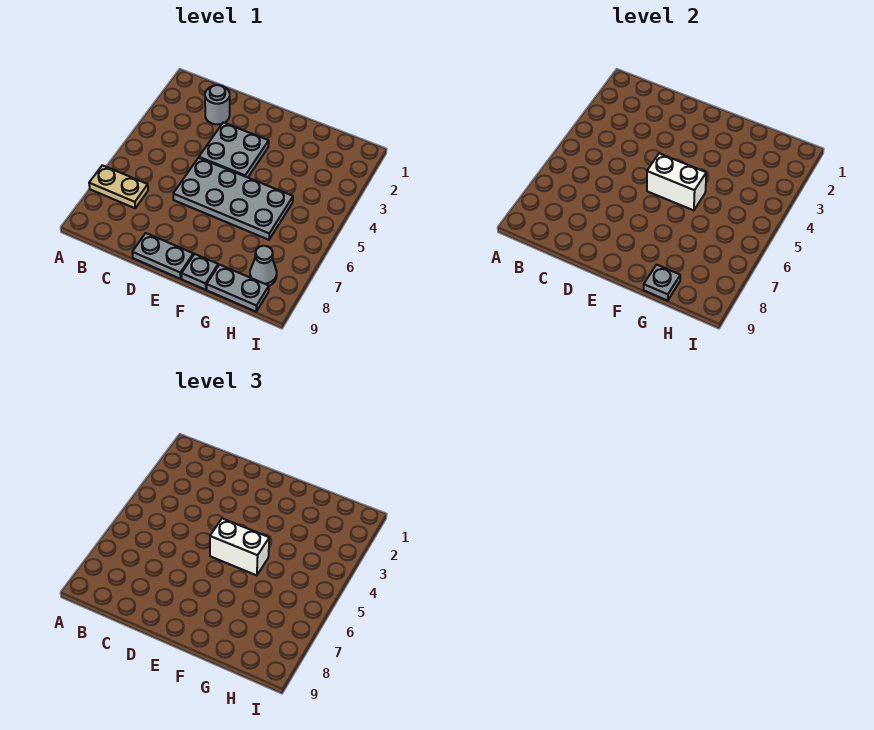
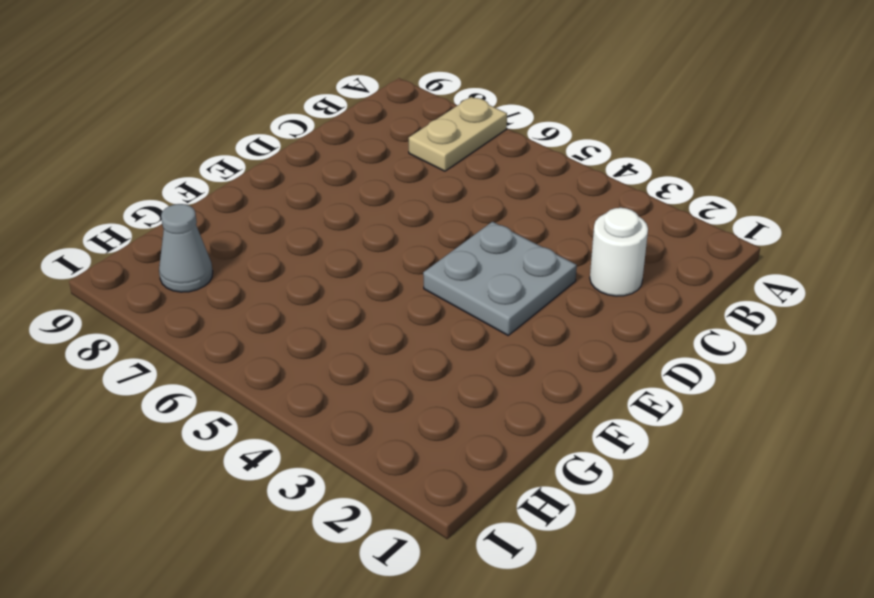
white round brick C2 level 1 -> grey round brick C2 level 1
none -> grey plate D5:G6 level 1
none -> grey plate D9:E9 level 1

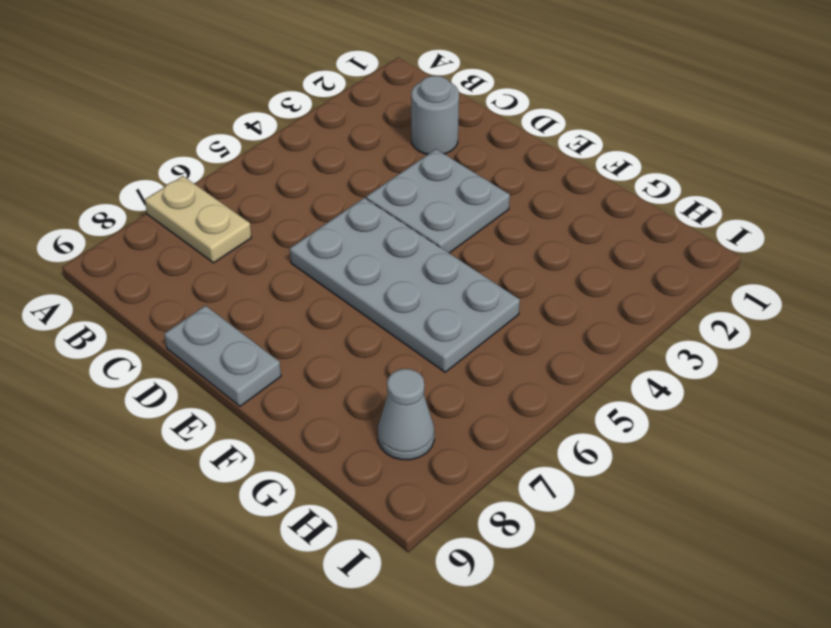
none -> grey plate F9 level 1
none -> grey plate G9:H9 level 1

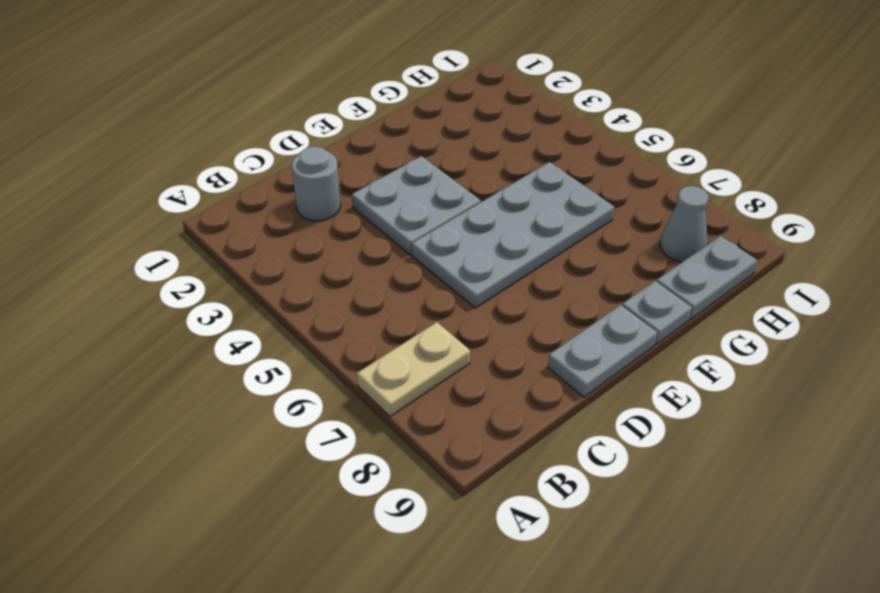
none -> white brick E5:F5 level 2
none -> grey plate G9 level 2

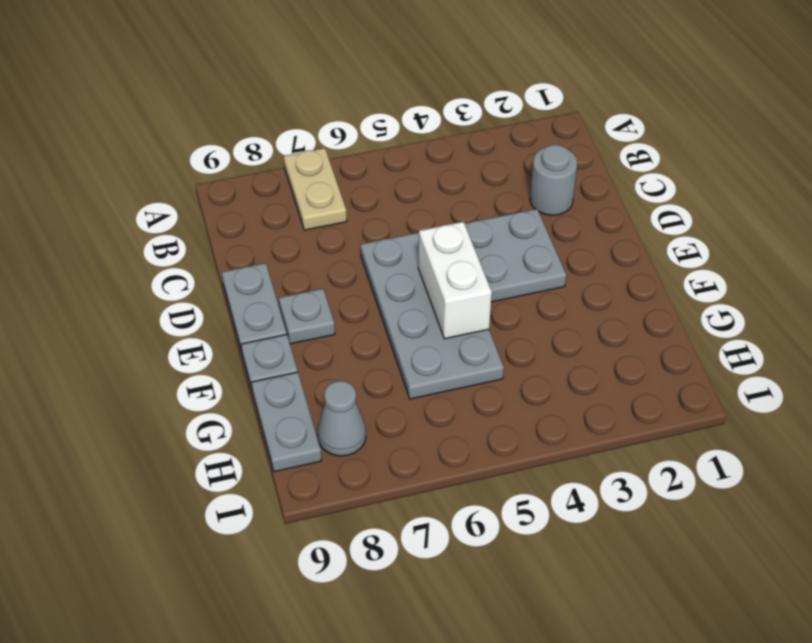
grey plate E8 level 1 -> grey plate G9 level 2
none -> white brick E5:F5 level 3

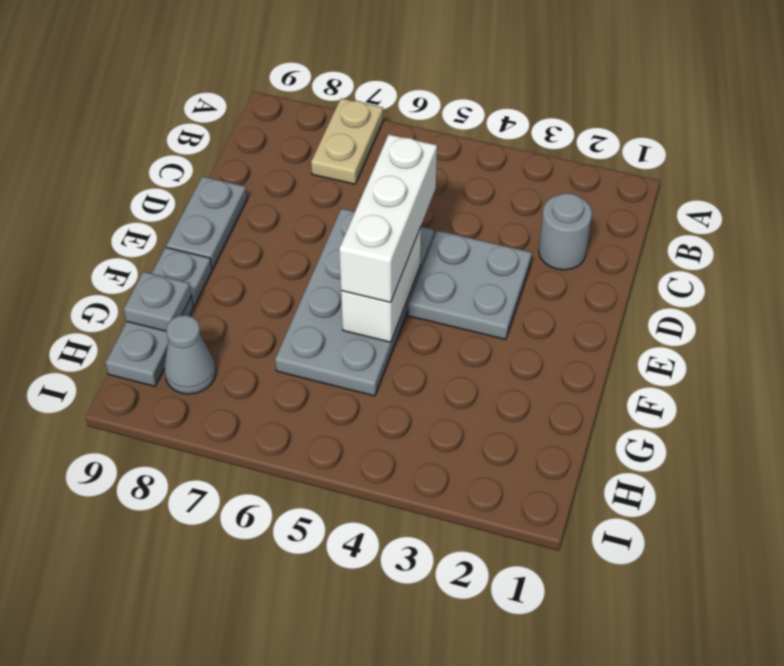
white brick D5:F5 level 3 -> white brick E5:F5 level 3

